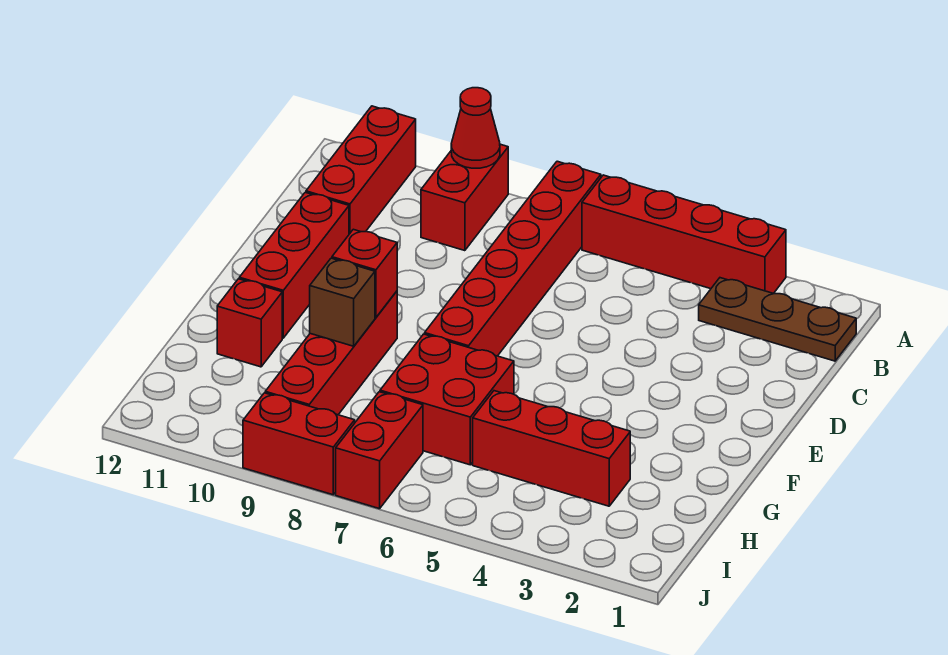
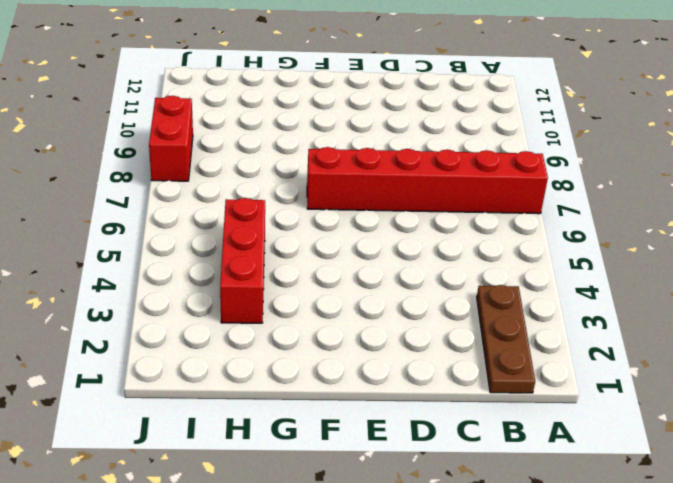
none -> red brick A3:A6 level 1
none -> red brick A9:B9 level 1
none -> red brick A11:C11 level 1

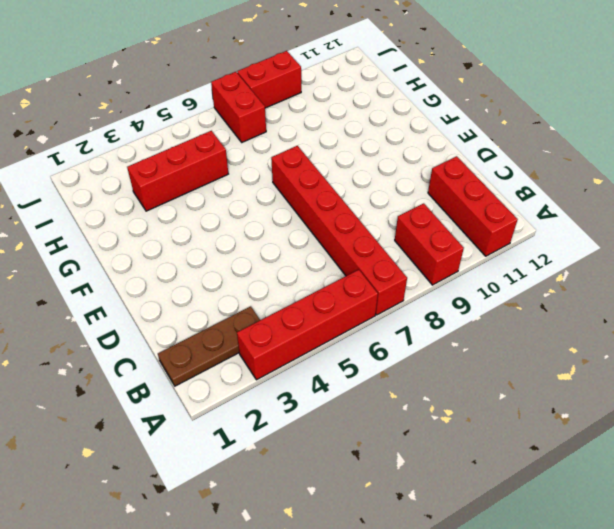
none -> red brick D11:F11 level 1
none -> red brick F9:I9 level 1
none -> red brick G6:H7 level 1

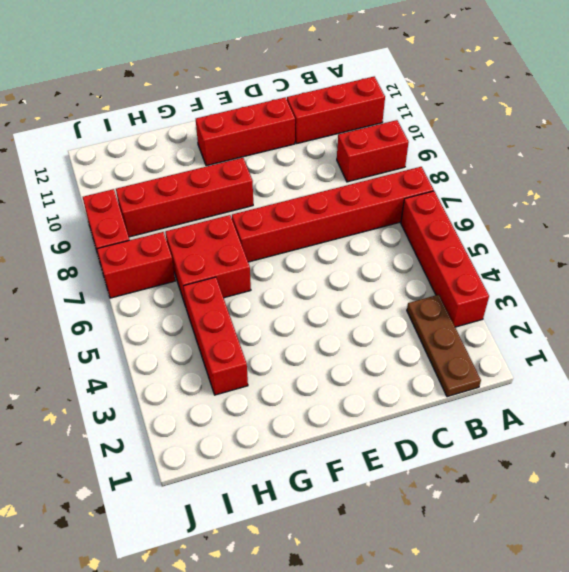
none -> red brick G11 level 1
none -> red cone A9 level 2
none -> red brick F9 level 2

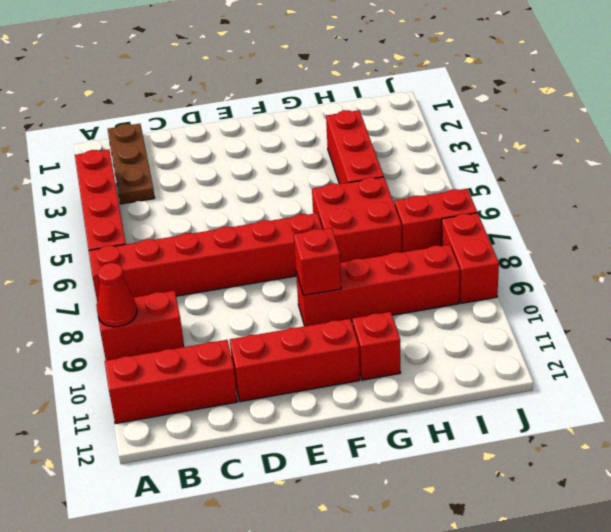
none -> brown brick G9 level 2

